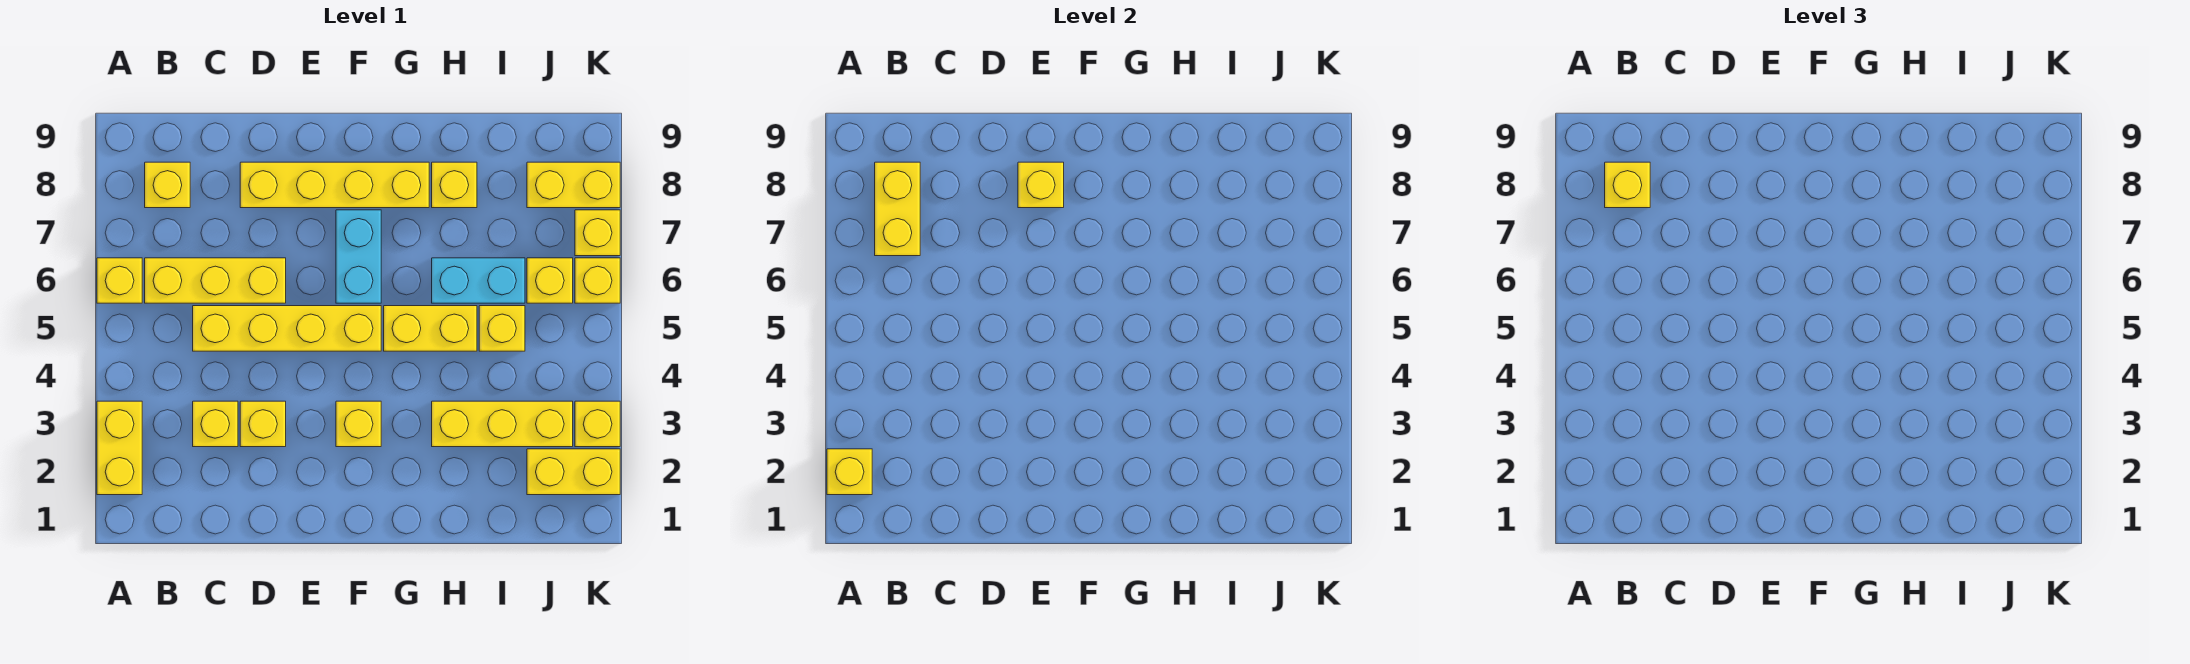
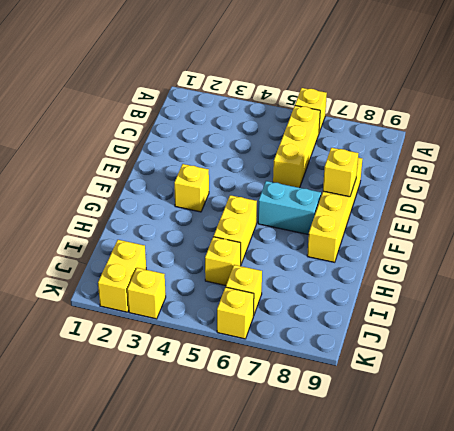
none -> yellow brick A2:A3 level 1
none -> yellow brick B8 level 1
none -> yellow brick C3 level 1

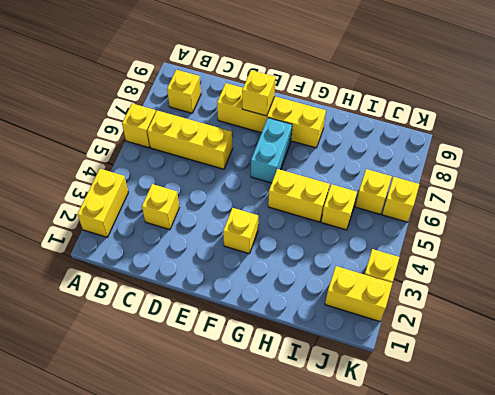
none -> yellow brick C5:F5 level 1
none -> yellow brick D3 level 1
none -> yellow brick H3:J3 level 1

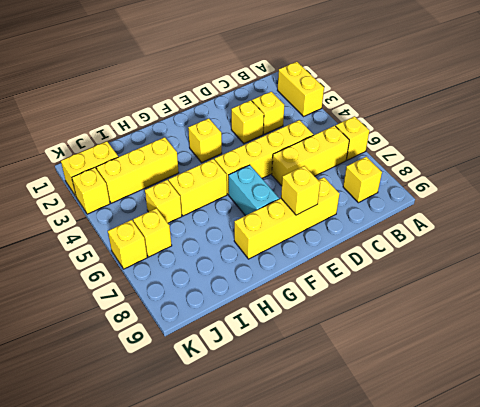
none -> cyan brick H6:I6 level 1
none -> yellow brick H8 level 1
none -> yellow brick J8:K8 level 1

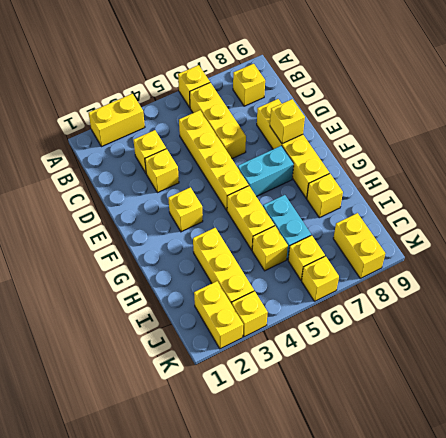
none -> yellow brick K7 level 1
none -> yellow brick A2 level 2
none -> yellow brick B7:B8 level 2

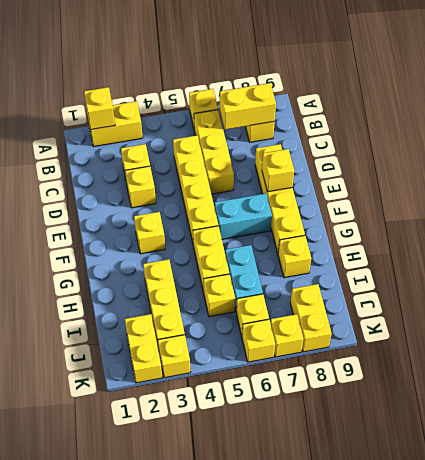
none -> yellow brick B8 level 3

